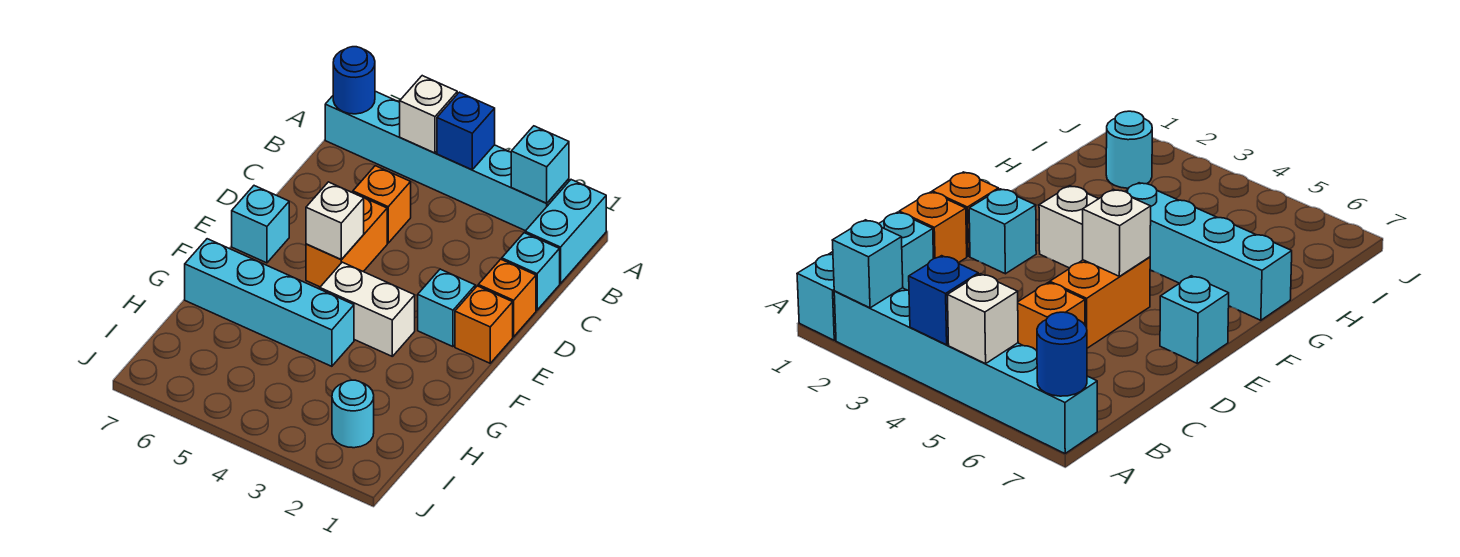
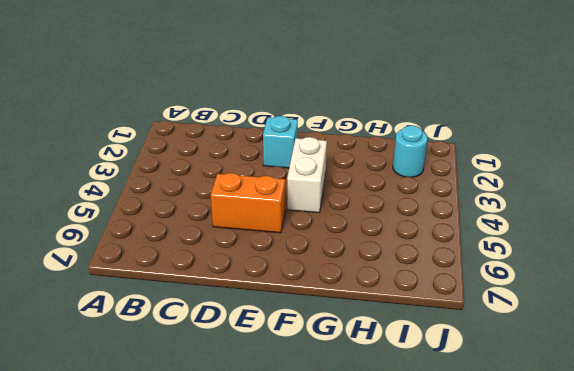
none -> cyan brick A1:B1 level 1
none -> cyan brick A2:A7 level 1
none -> cyan brick C1 level 1

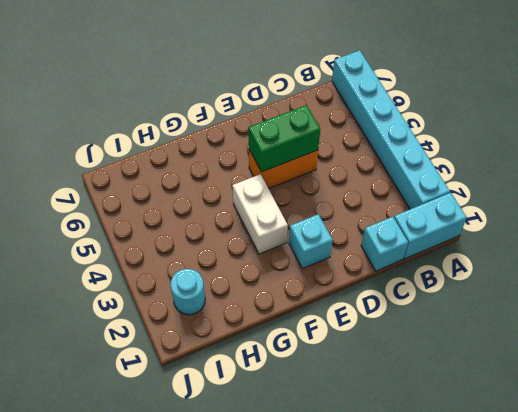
green brick D5:E5 level 2 -> white brick E5 level 2
none -> orange brick C5 level 1
none -> orange brick D1 level 1
none -> orange brick E1 level 1

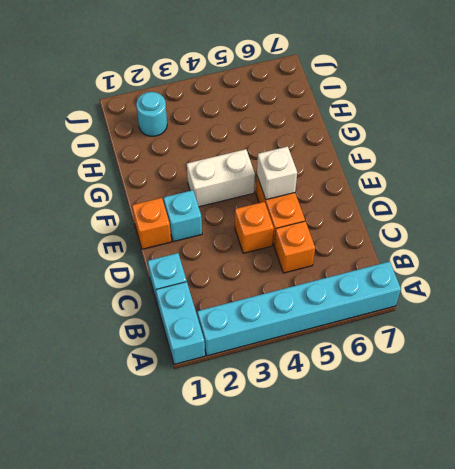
orange brick D4 level 1 -> orange brick D1 level 1
none -> cyan brick E7 level 1
none -> cyan brick G4:G7 level 1
none -> cyan brick A2 level 2

